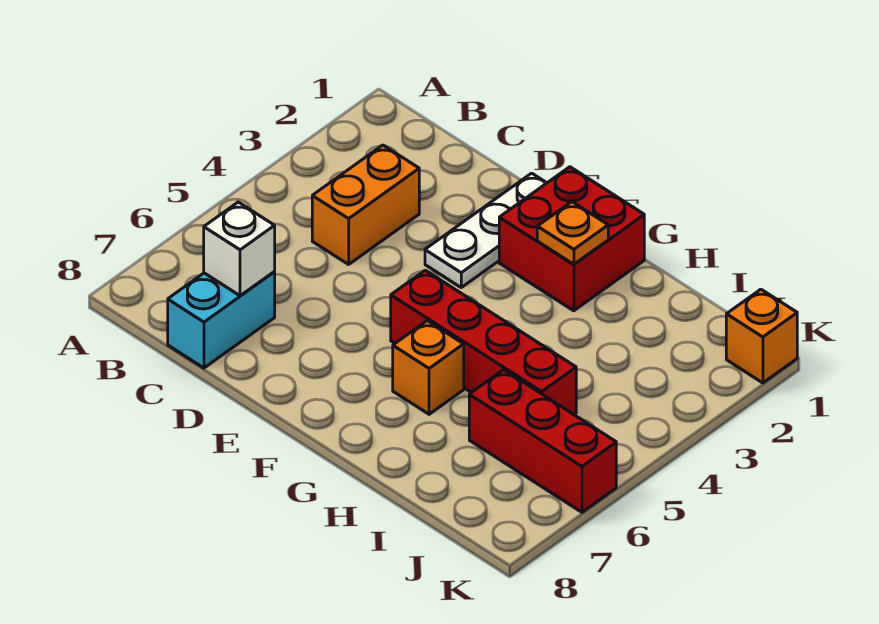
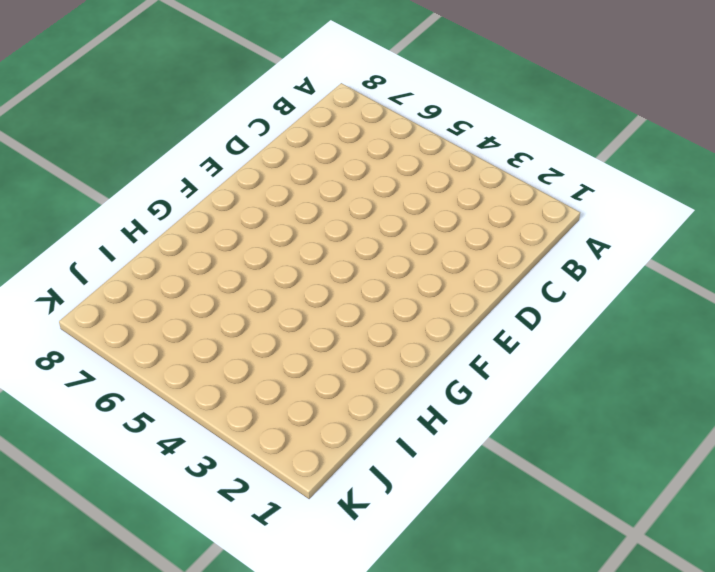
none -> orange brick C3:C4 level 1
none -> cyan brick C7:C8 level 1

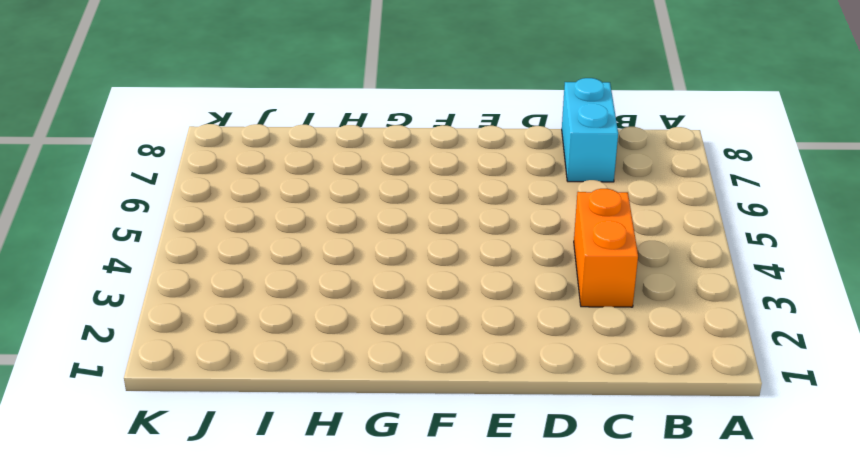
none -> white plate E1:E3 level 1
none -> red brick F1:G2 level 1

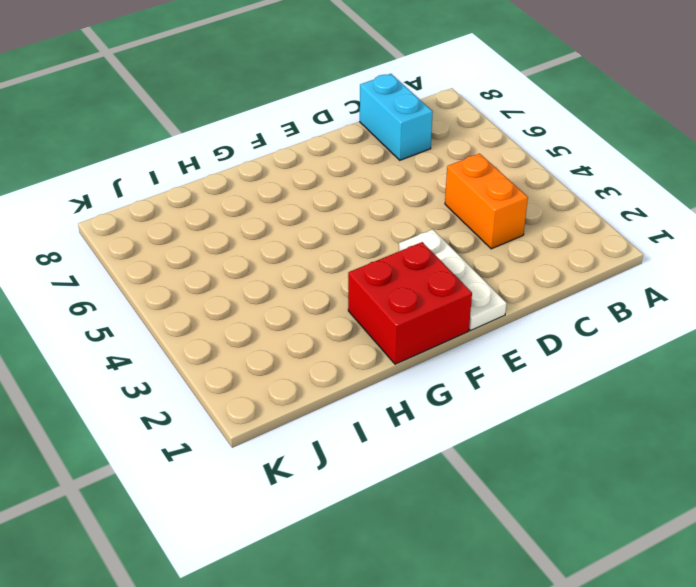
none -> red brick F5:I5 level 1
none -> orange brick G6 level 1

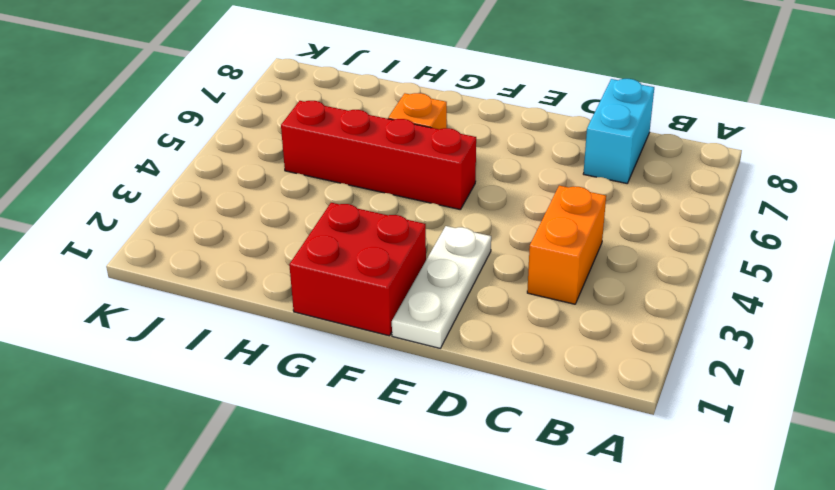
none -> red brick I6:K6 level 1
none -> orange brick K1 level 1

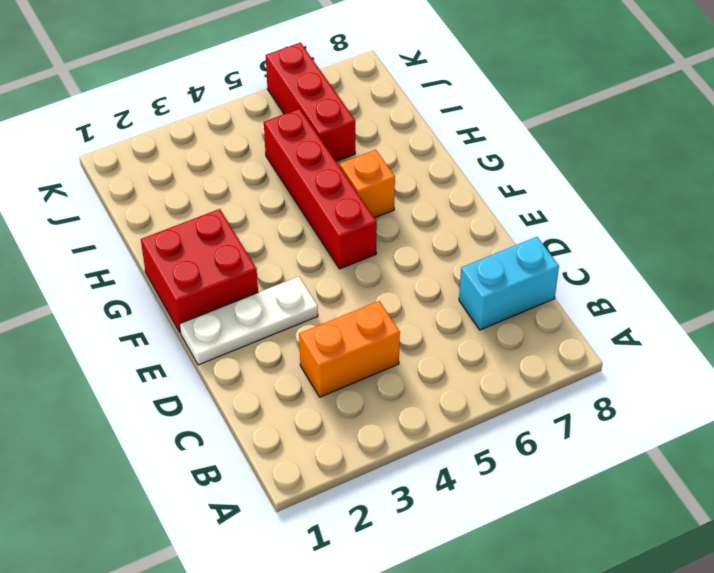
none -> orange brick K1 level 1
none -> white brick C7 level 2

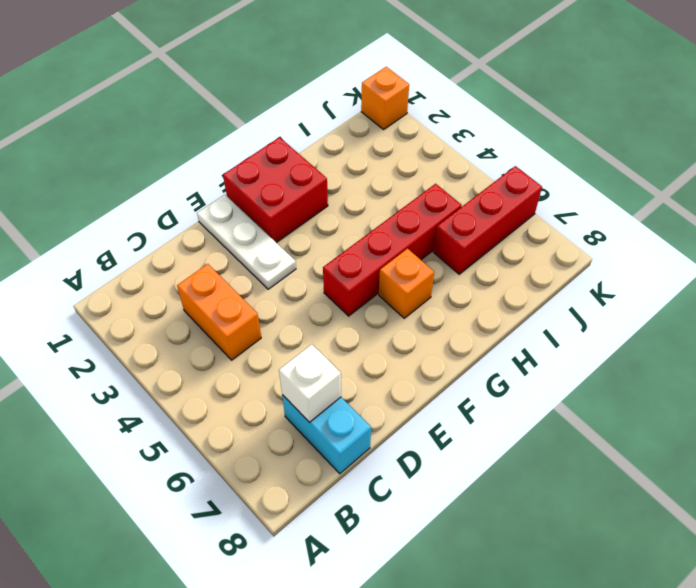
none -> orange plate G2 level 2

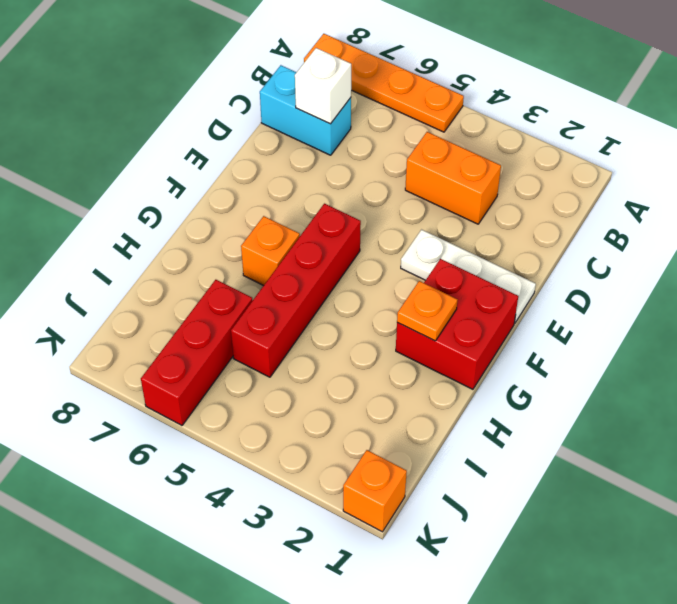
orange plate A5:A8 level 1 -> none

